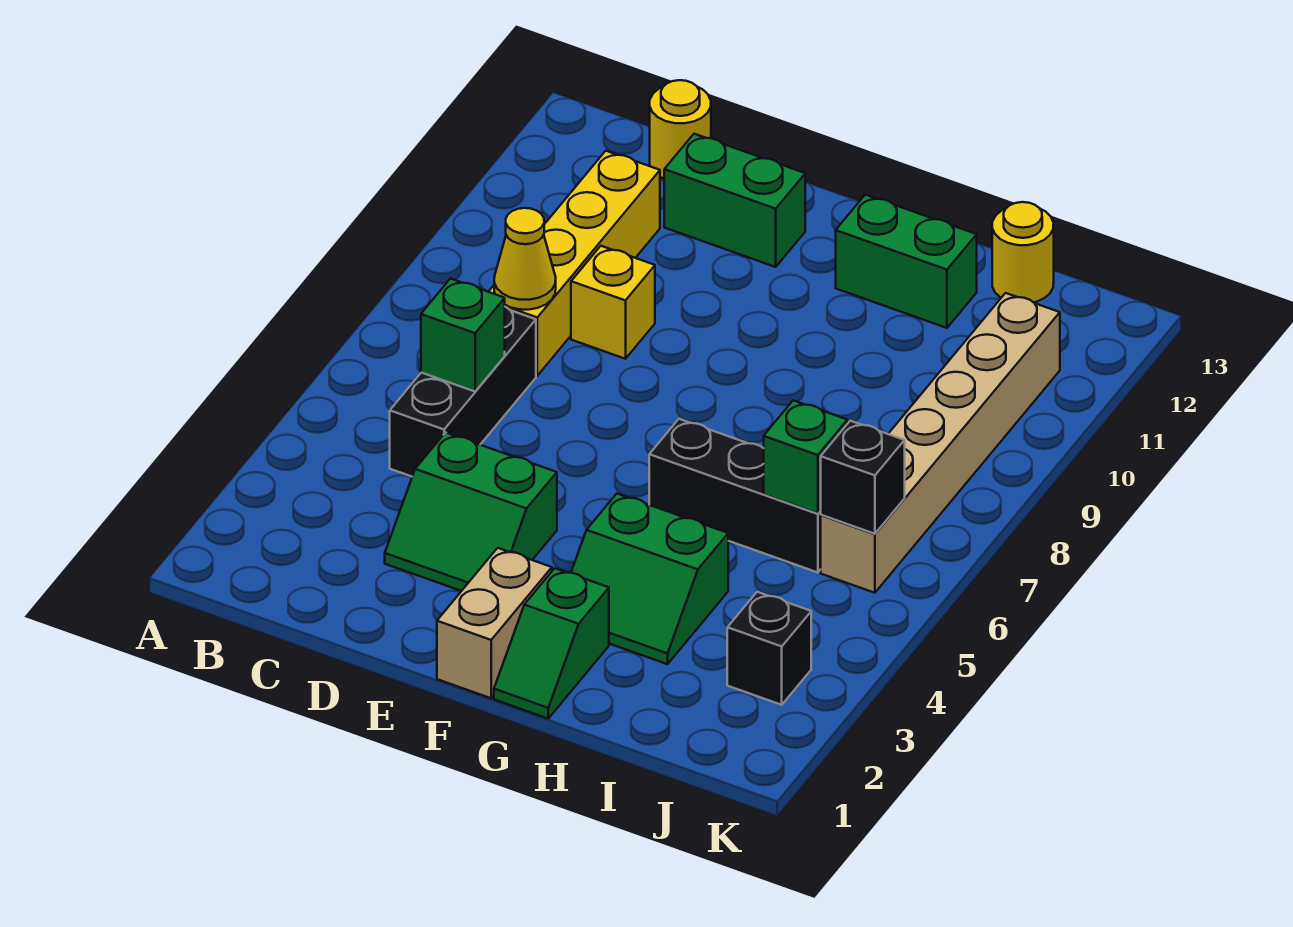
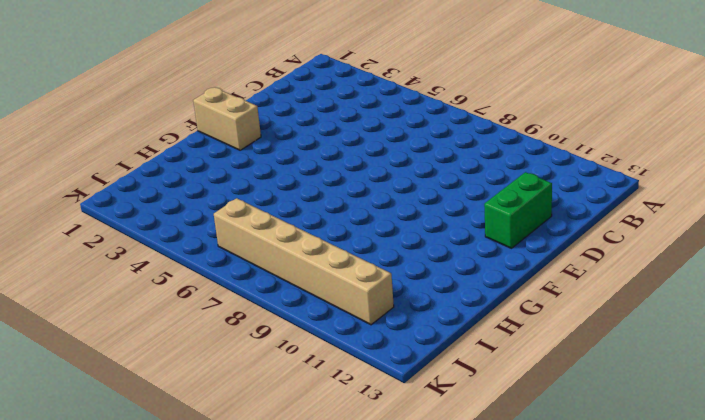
none -> black brick C5:C7 level 1
none -> yellow brick C8:C11 level 1
none -> yellow round brick C13 level 1

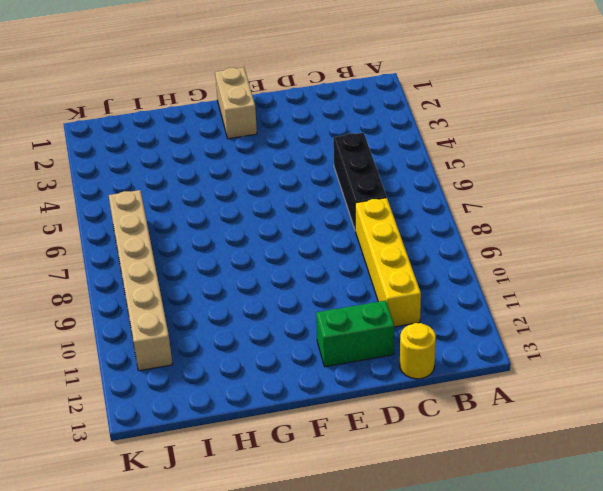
none -> green slope D3:E4 level 1 top 4
none -> yellow brick D9 level 1
none -> green slope G1:G2 level 1 top 2

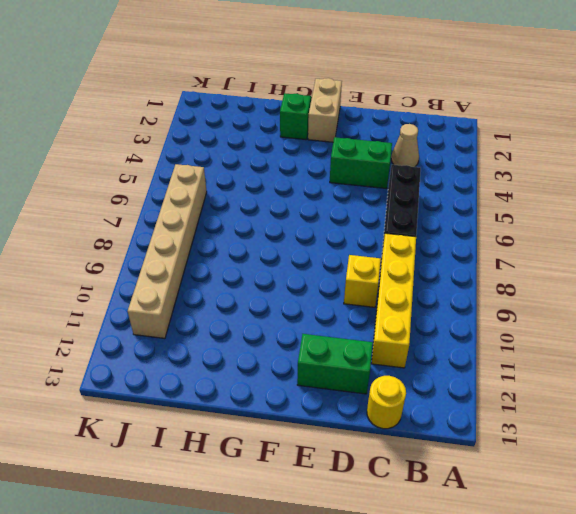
tan cone C3 level 1 -> none
none -> green slope G3:H4 level 1 top 4
none -> black brick G6:I6 level 1
none -> green brick G12:H12 level 1

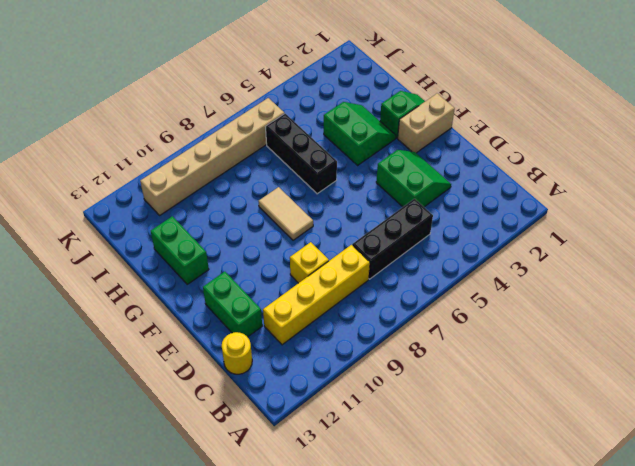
tan tile F8:G8 level 1 -> none
none -> yellow round brick I13 level 1
none -> black brick J3 level 1
none -> green brick C6 level 2

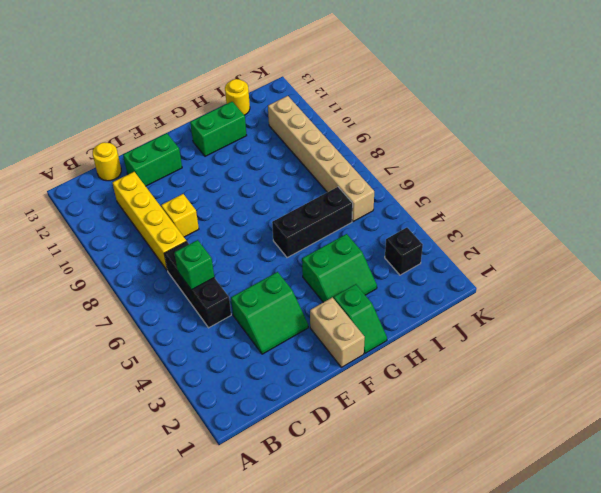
none -> yellow cone C8 level 2
none -> green brick I6 level 2
none -> black brick J6 level 2

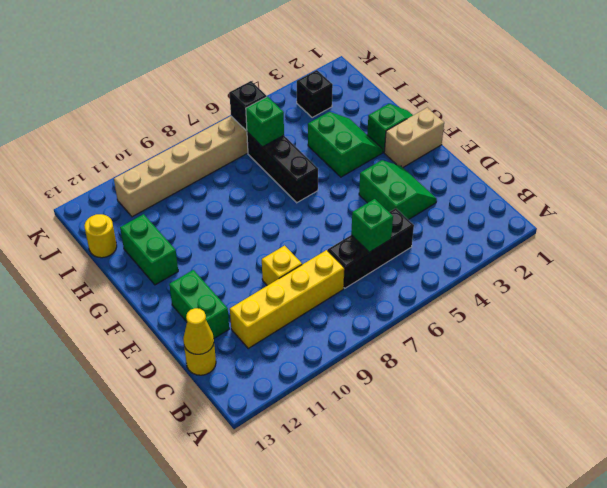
yellow cone C13 level 2 -> yellow cone C8 level 2

